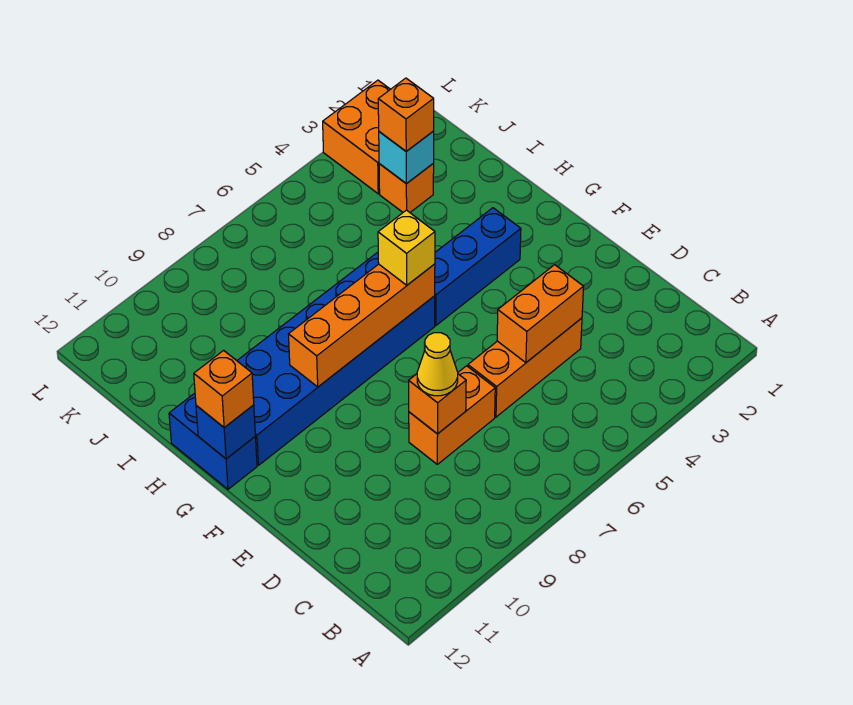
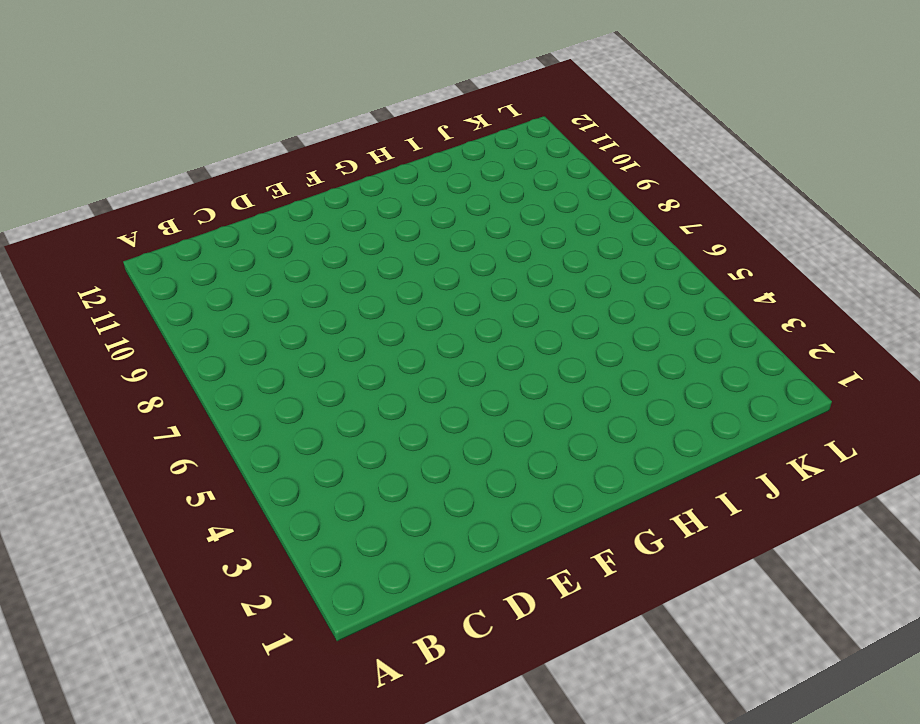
none -> orange brick D4:D6 level 1
none -> orange brick D7:D8 level 1
none -> blue brick G3:G5 level 1

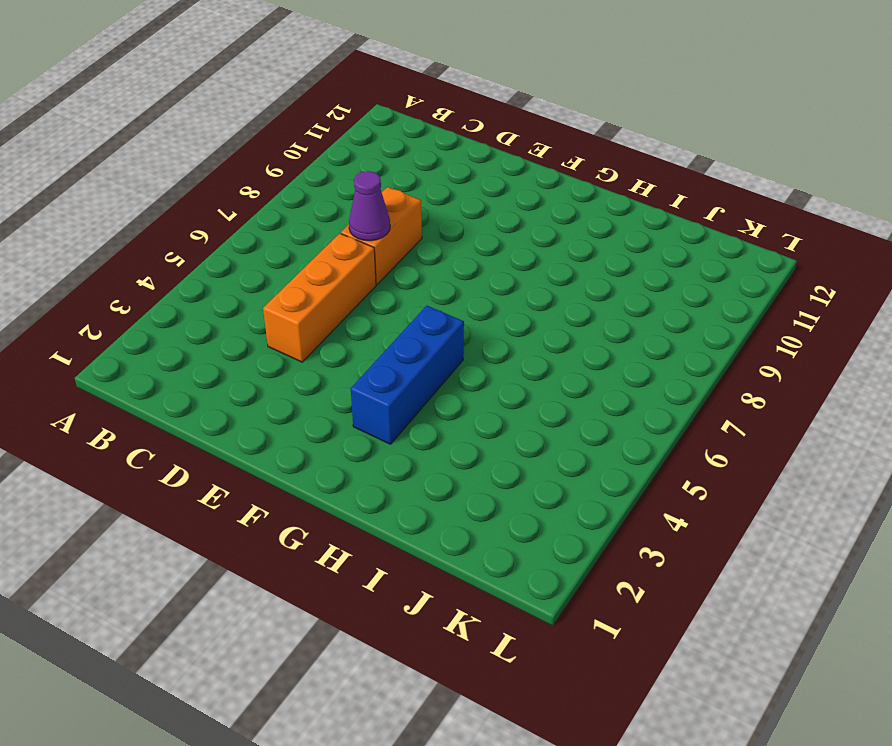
purple cone D7 level 2 -> none
none -> blue brick G6:H11 level 1
none -> blue brick G12:H12 level 1
none -> orange brick J3 level 1

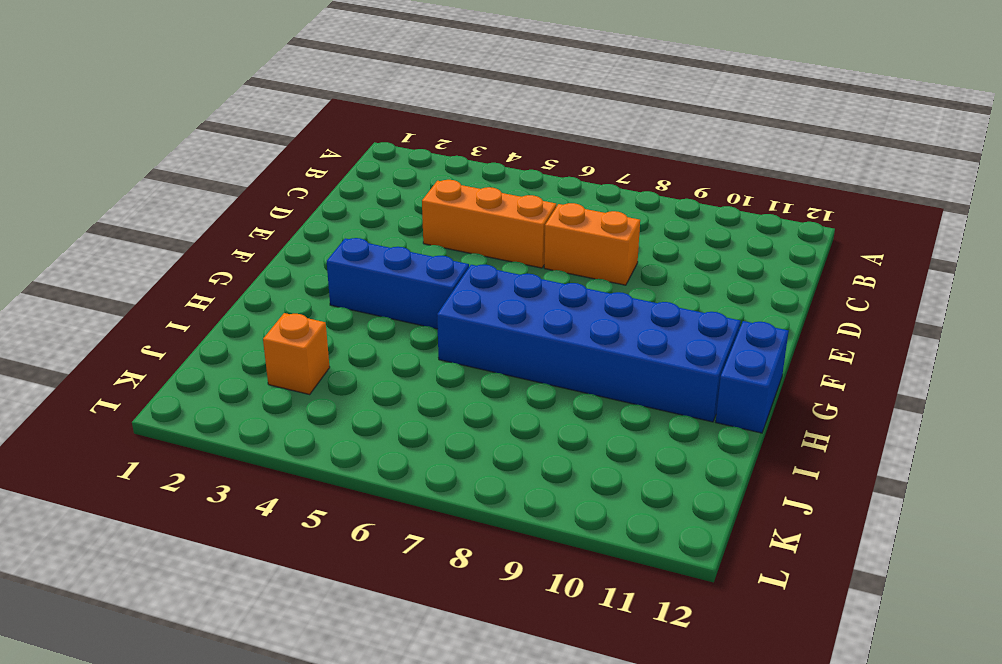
none -> orange brick K2:L3 level 1
none -> orange brick D4:D5 level 2
none -> orange brick D8 level 2

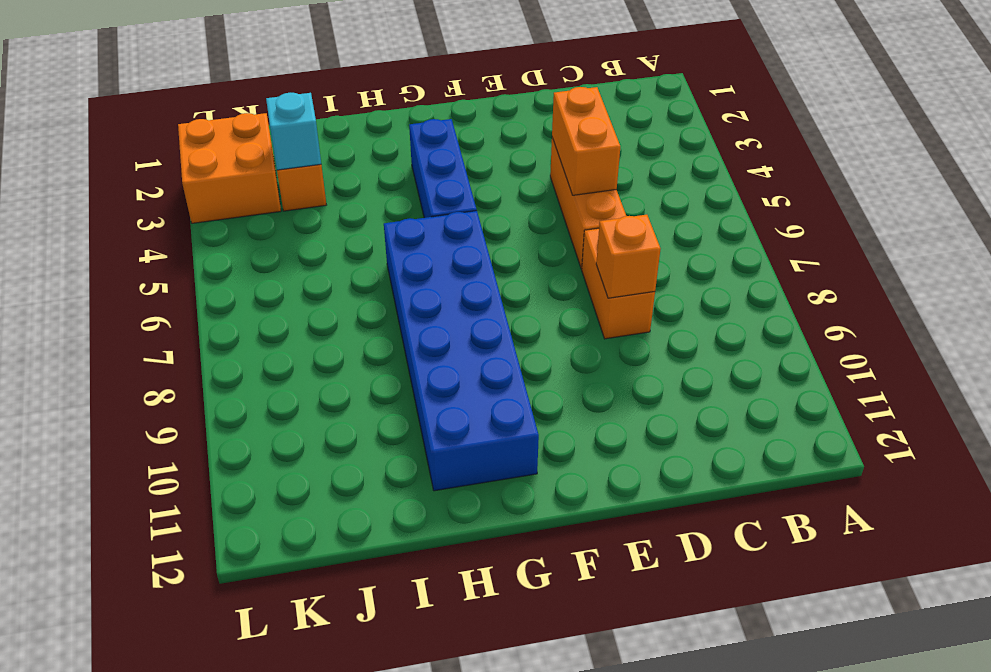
none -> blue brick G12:H12 level 1
none -> orange brick G6:G9 level 2
none -> blue brick G12 level 2

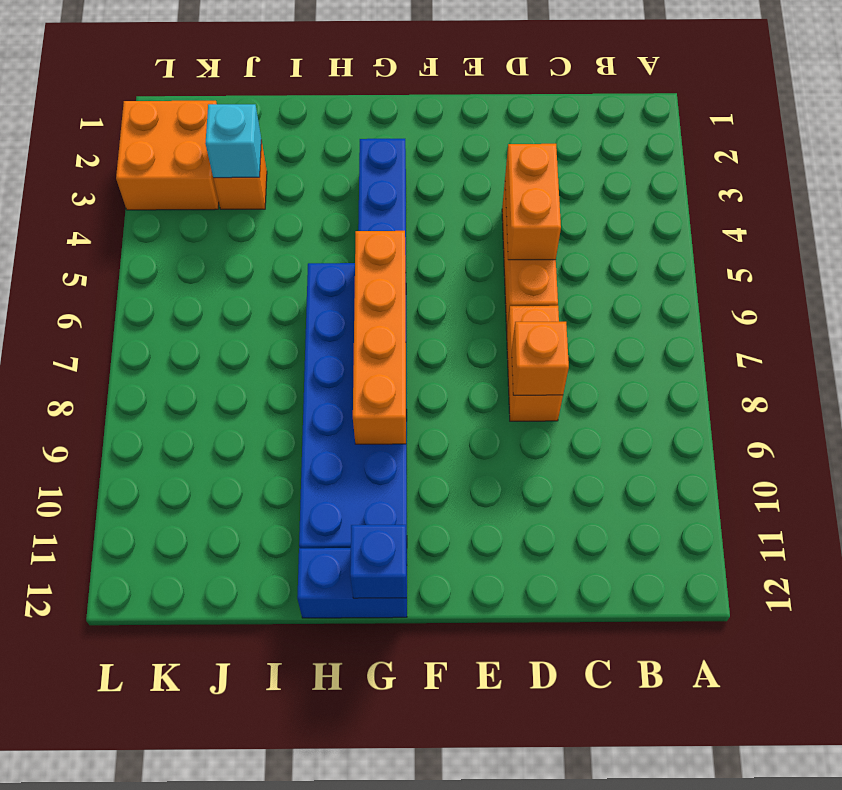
none -> yellow cone D8 level 3
none -> yellow brick G6 level 3
none -> orange brick G12 level 3

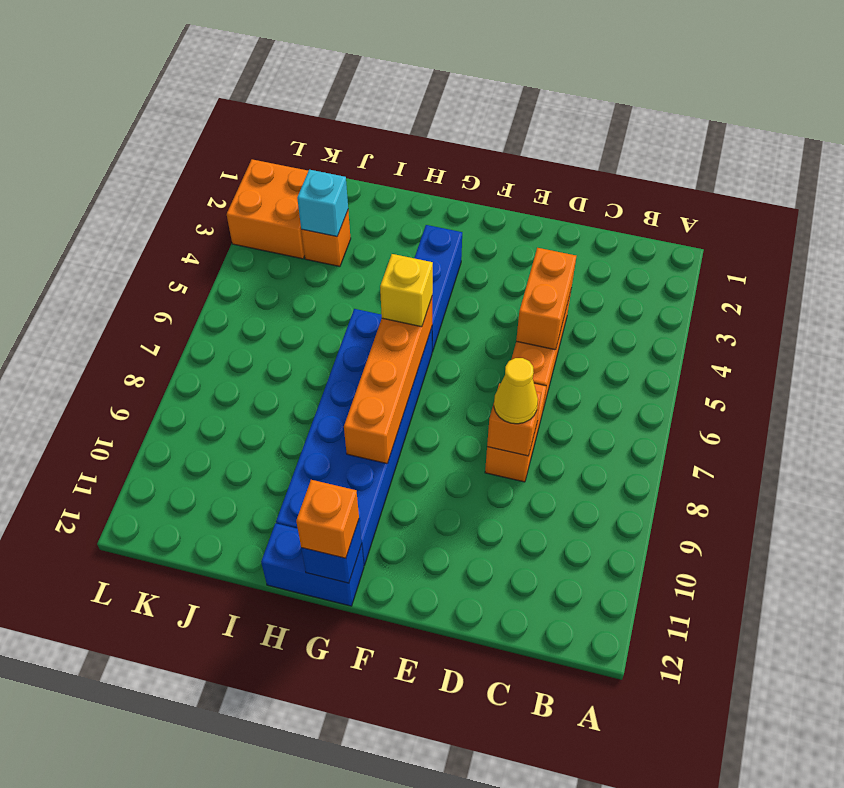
none -> orange brick J3 level 3

